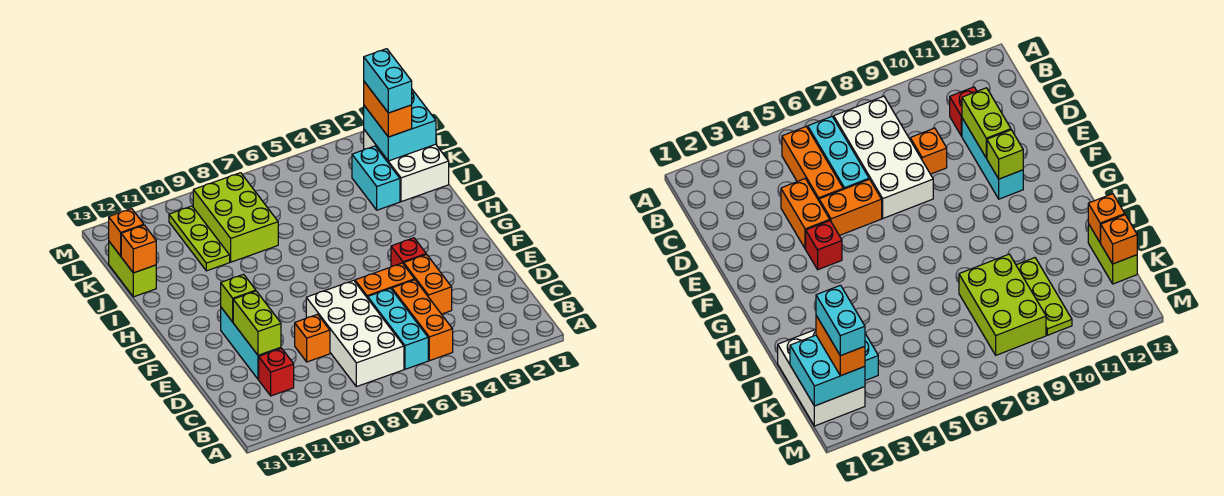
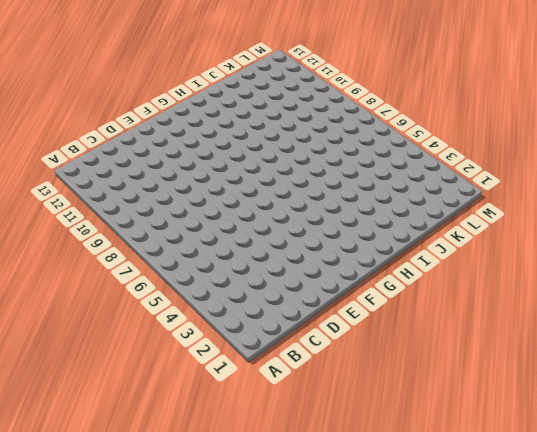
none -> orange brick B5:D5 level 1
none -> cyan brick B6:D6 level 1
none -> white brick B7:E8 level 1

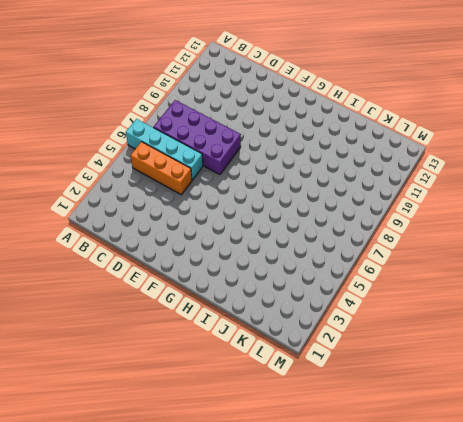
cyan brick A6:D6 level 1 -> cyan brick B6:D6 level 1
purple brick B7:E8 level 1 -> white brick B7:E8 level 1
none -> red brick C11 level 1
none -> orange brick D4:E4 level 1
none -> orange brick D9 level 1

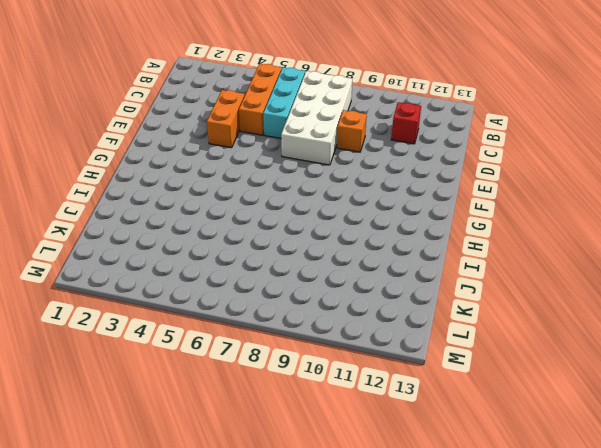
none -> cyan brick D11:F11 level 1
none -> orange brick E5:E6 level 1
none -> red brick F4 level 1

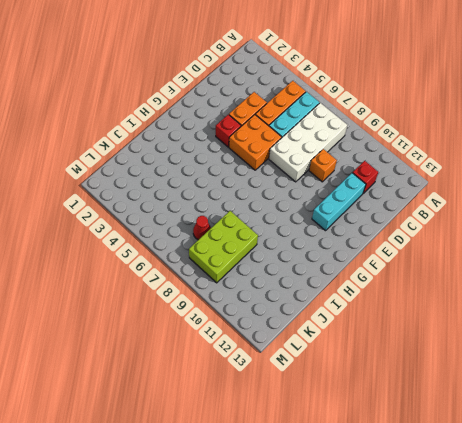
orange brick E5:F6 level 1 -> orange brick E5:E6 level 1
red cone K7 level 1 -> none
none -> white brick J1:L2 level 1
none -> cyan brick J3:K3 level 1
none -> lime plate J10:L10 level 1

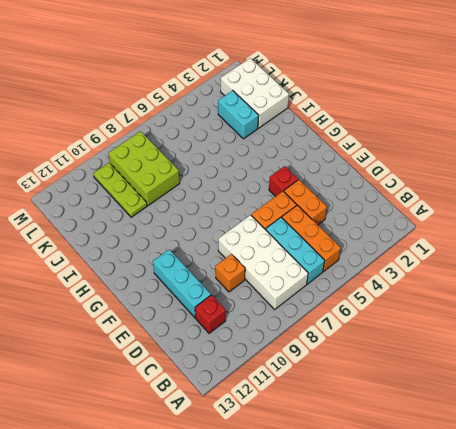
none -> lime brick J13:K13 level 1
none -> lime brick D11:E11 level 2
none -> lime brick F11 level 2

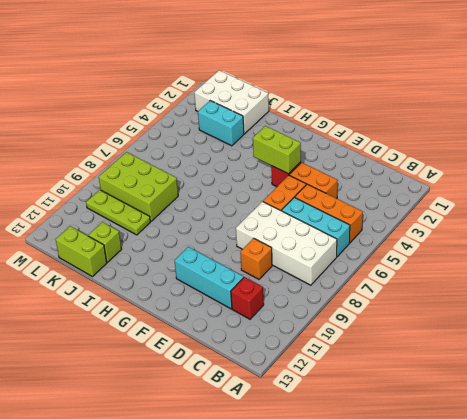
lime brick F4:G4 level 2 -> lime brick D11:E11 level 2
lime brick J12 level 1 -> lime brick F11 level 2
none -> orange brick J13 level 2
none -> cyan brick K1:L2 level 2
none -> orange brick K13 level 2

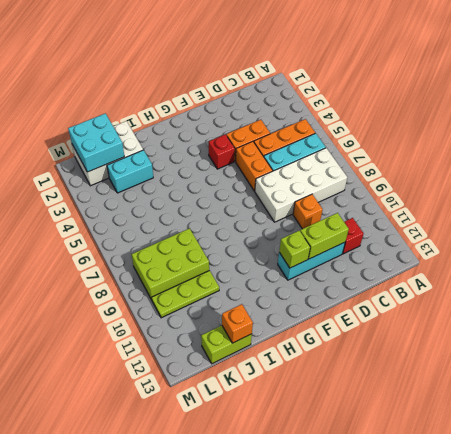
none -> orange brick K13 level 2
none -> orange brick K2:L2 level 3
none -> cyan brick K2:L2 level 4

